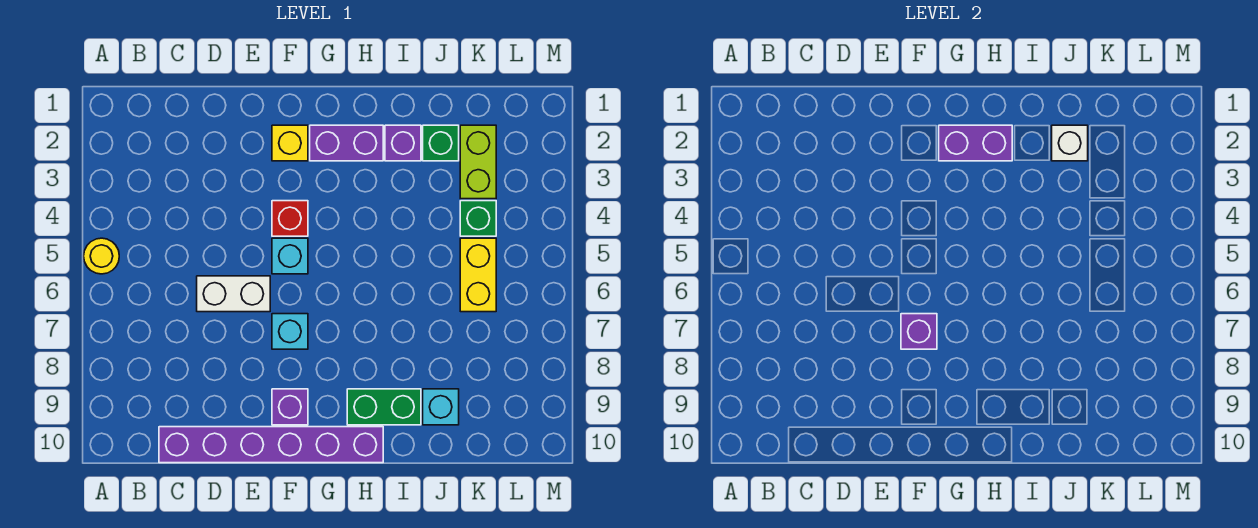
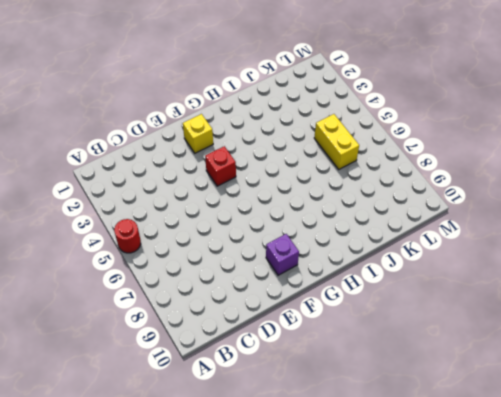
red round brick A5 level 1 -> yellow round brick A5 level 1
none -> purple brick C10:H10 level 1
none -> white brick D6:E6 level 1
none -> cyan brick F5 level 1

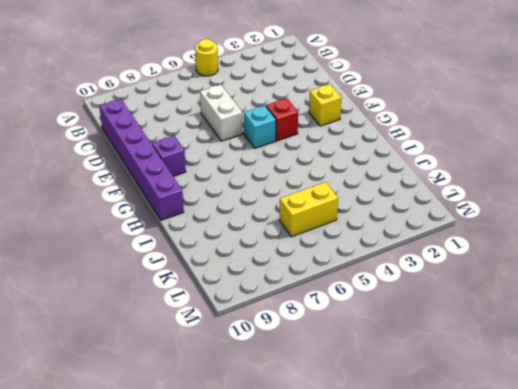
none -> cyan brick F7 level 1
none -> purple brick G2:H2 level 1
none -> green brick H9:I9 level 1

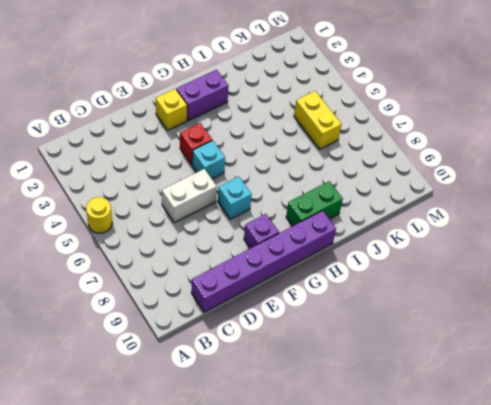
none -> purple brick I2 level 1
none -> green brick J2 level 1
none -> cyan brick J9 level 1

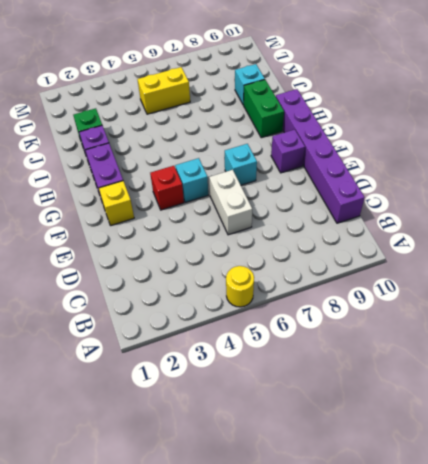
none -> lime brick K2:K3 level 1
none -> green brick K4 level 1
none -> purple brick F7 level 2

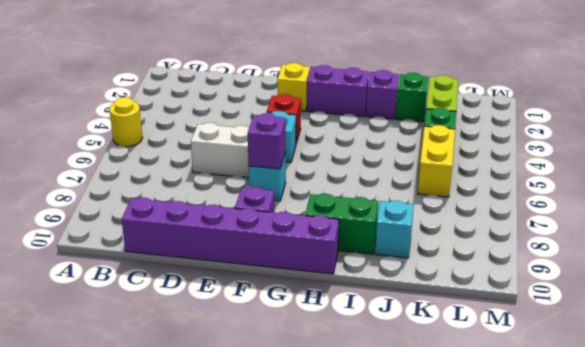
none -> purple brick G2:H2 level 2
none -> white brick J2 level 2

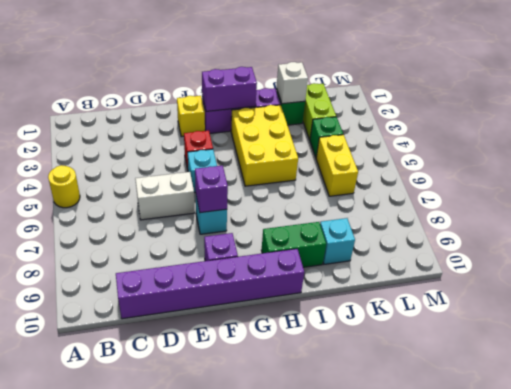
yellow brick H3:I5 level 1 -> none

